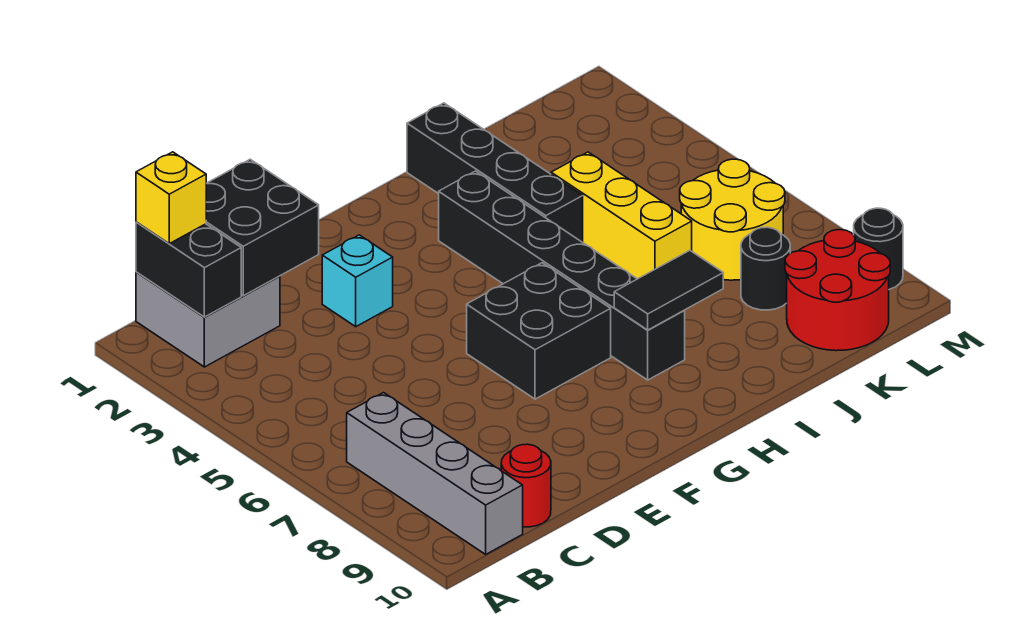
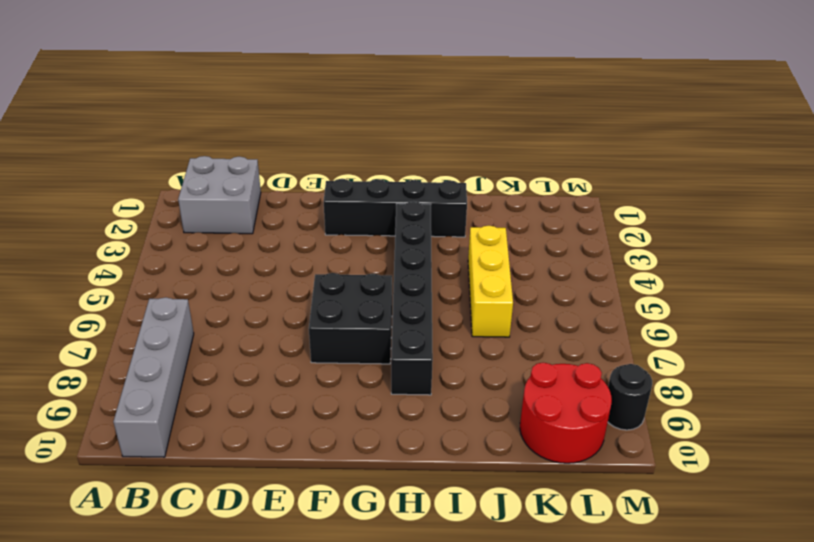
black brick F2:I2 level 1 -> black brick I1:I4 level 1
none -> red round brick C10 level 1
none -> cyan brick E3 level 1
none -> yellow round brick K6:L7 level 1

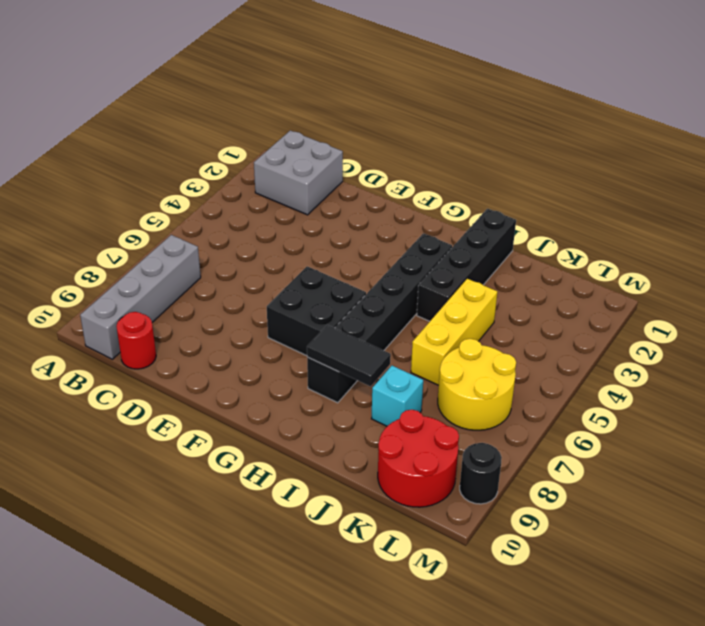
cyan brick J8 level 1 -> cyan brick E3 level 1
none -> black round brick K8 level 1
none -> black brick B1:B2 level 2
none -> black brick C1:D2 level 2

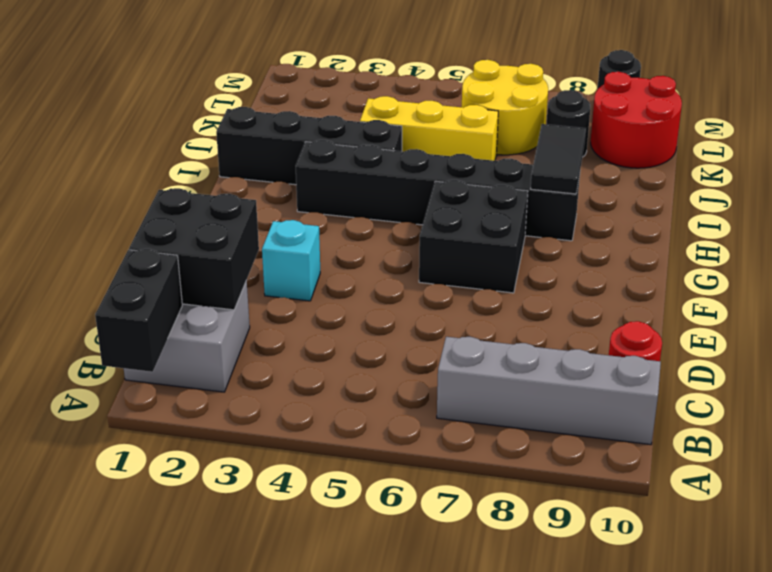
black brick A1:B1 level 2 -> black brick B1:B2 level 2
none -> yellow brick B1 level 3

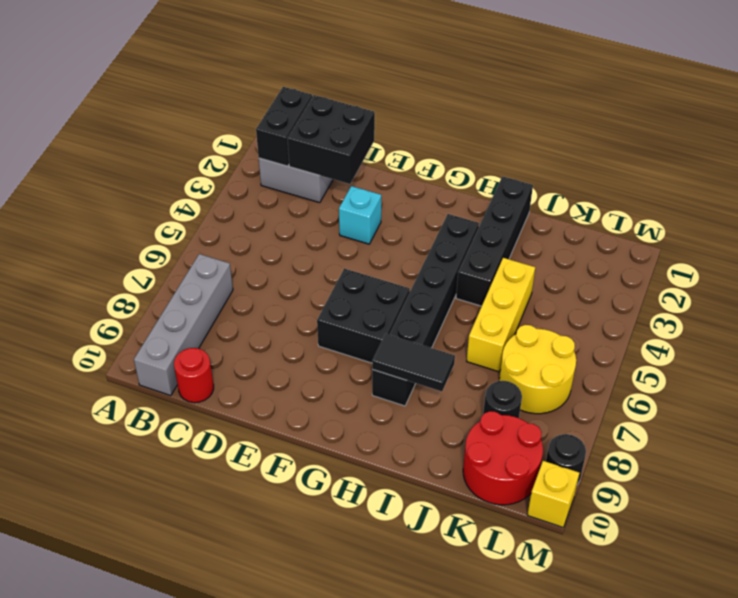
yellow brick M10 level 1 -> yellow brick B1 level 3

